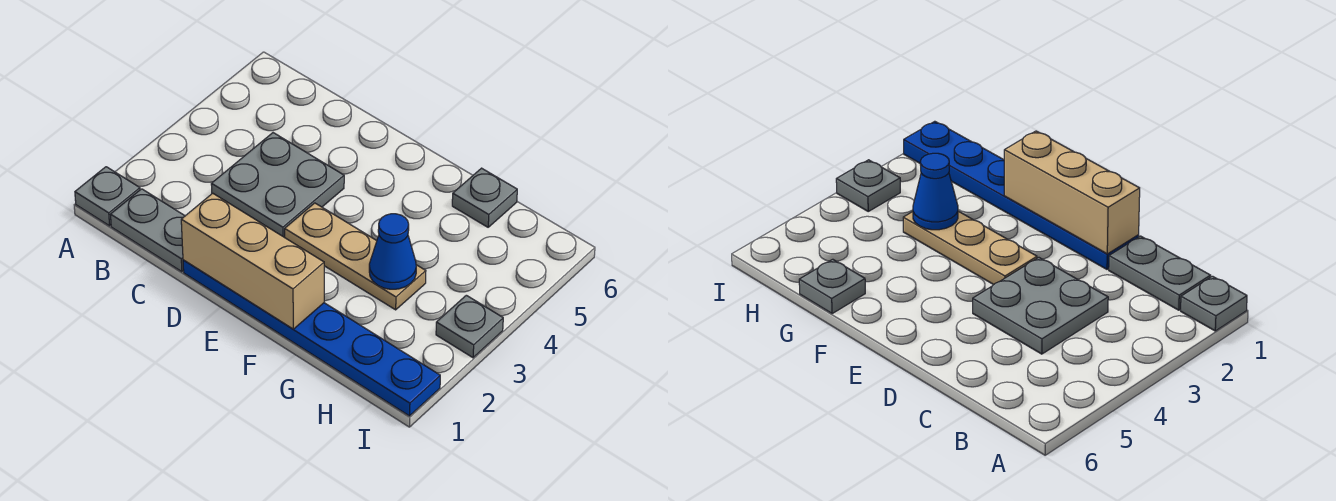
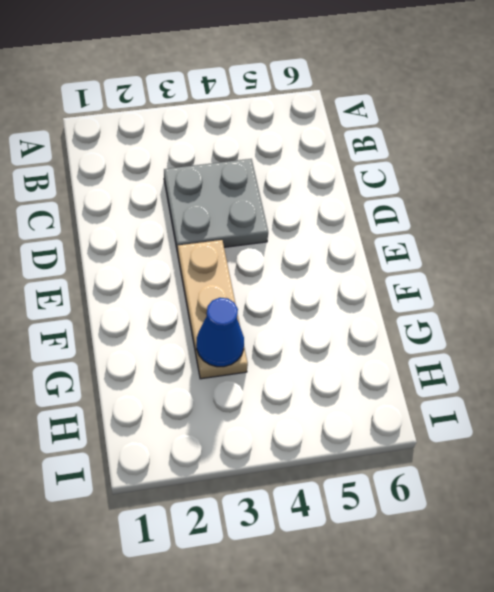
none -> grey plate A1 level 1
none -> grey plate B1:C1 level 1

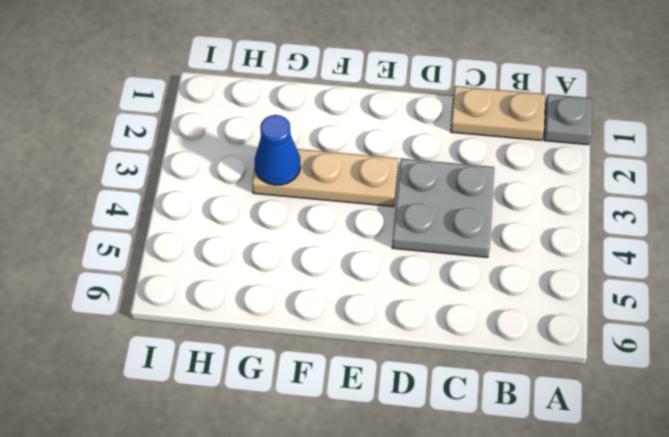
tan plate B1:C1 level 1 -> grey plate B1:C1 level 1
none -> blue plate D1:I1 level 1
none -> grey plate G6 level 1

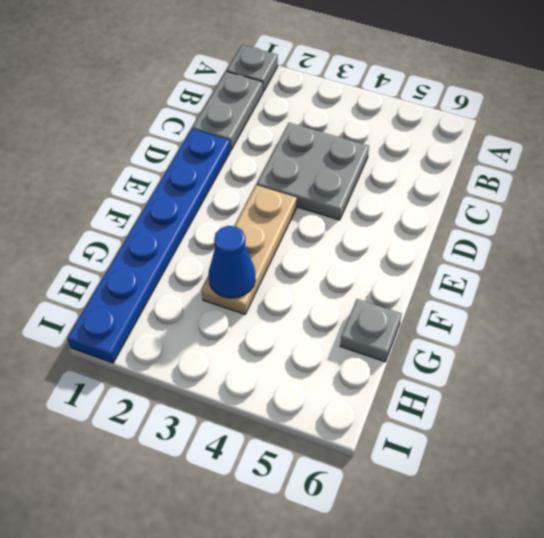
none -> grey plate I3 level 1
none -> tan brick D1:F1 level 2

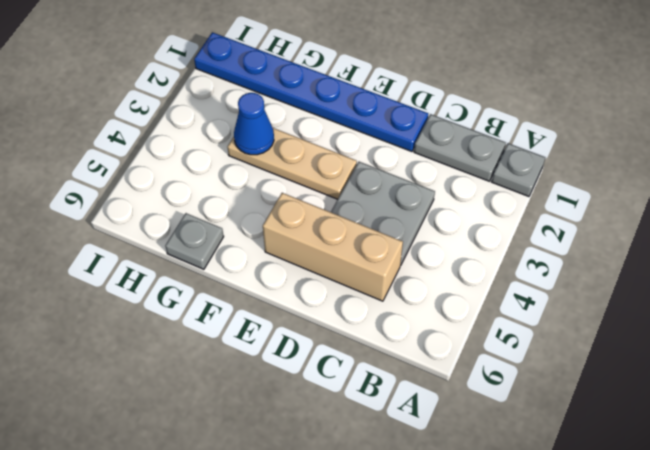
tan brick C5:E5 level 1 -> tan brick D1:F1 level 2
none -> grey plate I3 level 1

